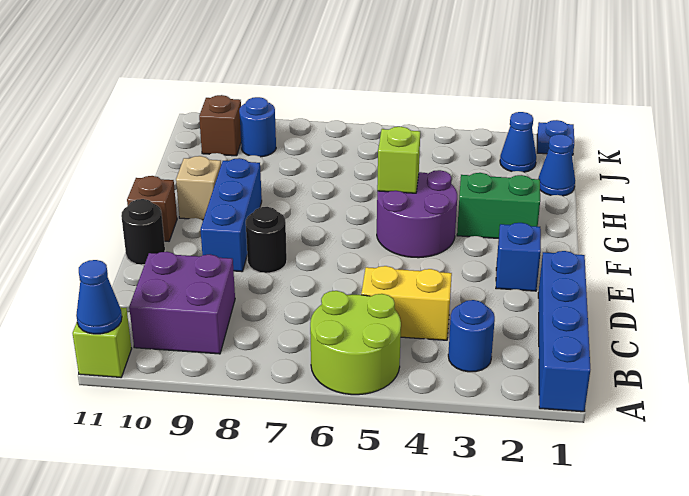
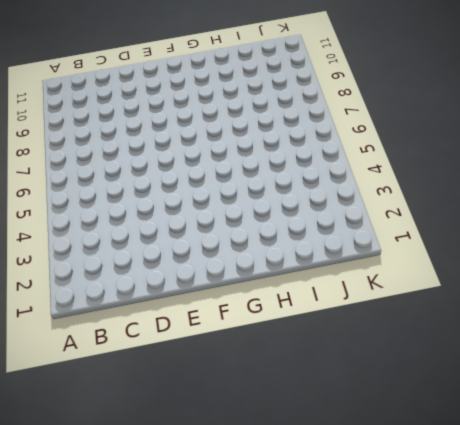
none -> blue brick A1:D1 level 1
none -> lime round brick A5:B6 level 1
none -> lime brick A11 level 1

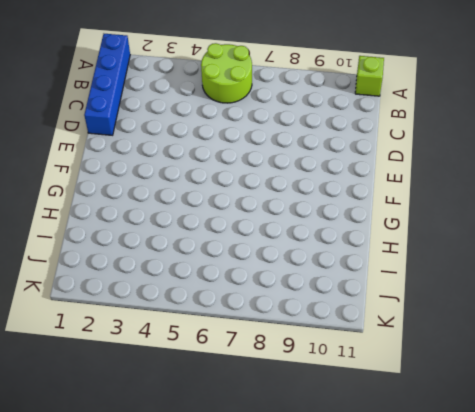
none -> blue round brick B3 level 1
none -> purple brick B9:C10 level 1
none -> yellow brick C4:C5 level 1

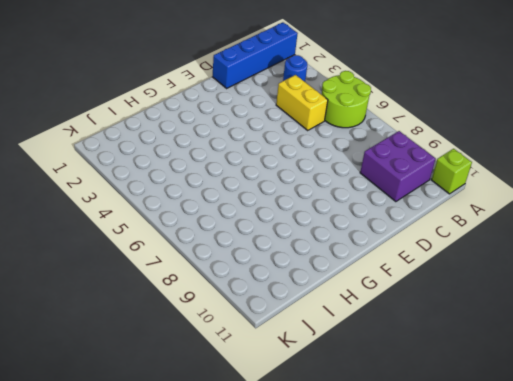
none -> blue brick E2 level 1
none -> black round brick E8 level 1
none -> blue brick E9:G9 level 1

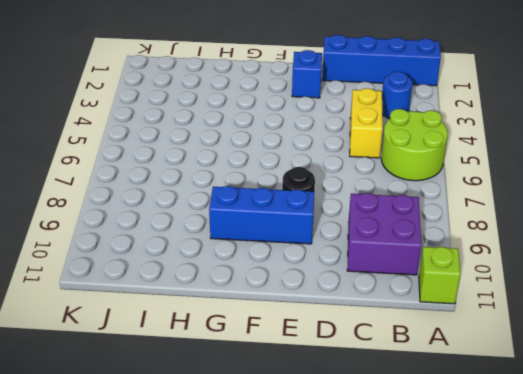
none -> black round brick E11 level 1
none -> purple round brick F4:G5 level 1
none -> brown brick F11 level 1

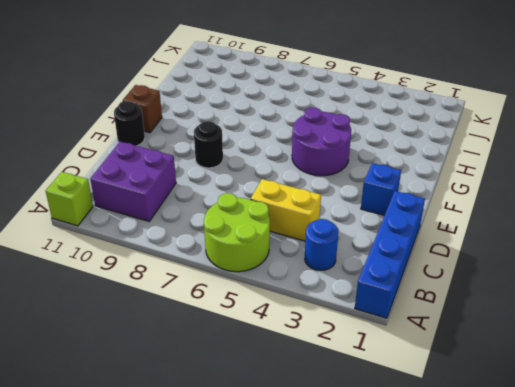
none -> blue brick E9:G9 level 1
none -> green brick G2:G3 level 1
none -> tan brick G10 level 1

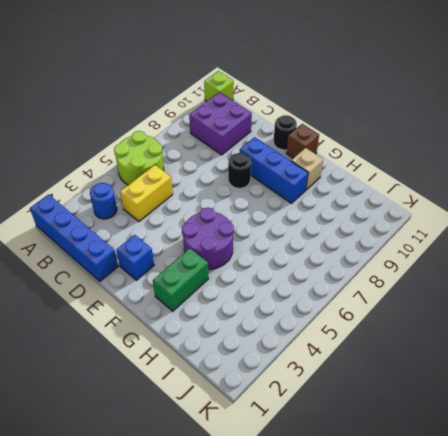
none -> blue cone I1 level 1
none -> blue cone J2 level 1
none -> blue round brick J9 level 1

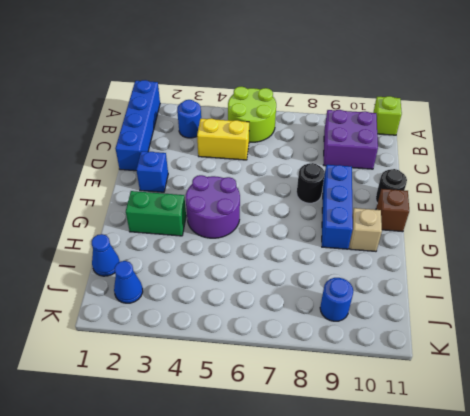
none -> brown brick J10 level 1
none -> blue plate K1 level 1
none -> blue cone A11 level 2

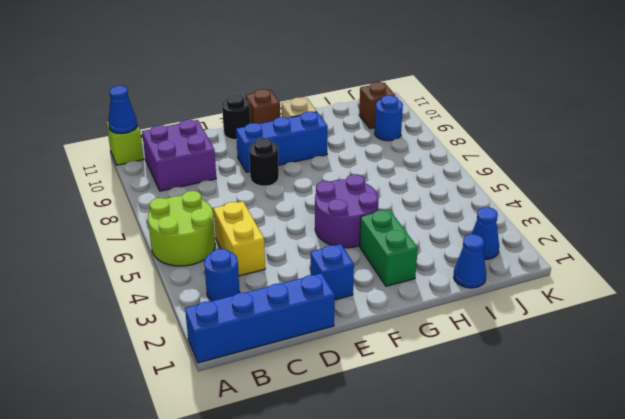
none -> blue plate K1 level 1
none -> lime brick G5 level 2

